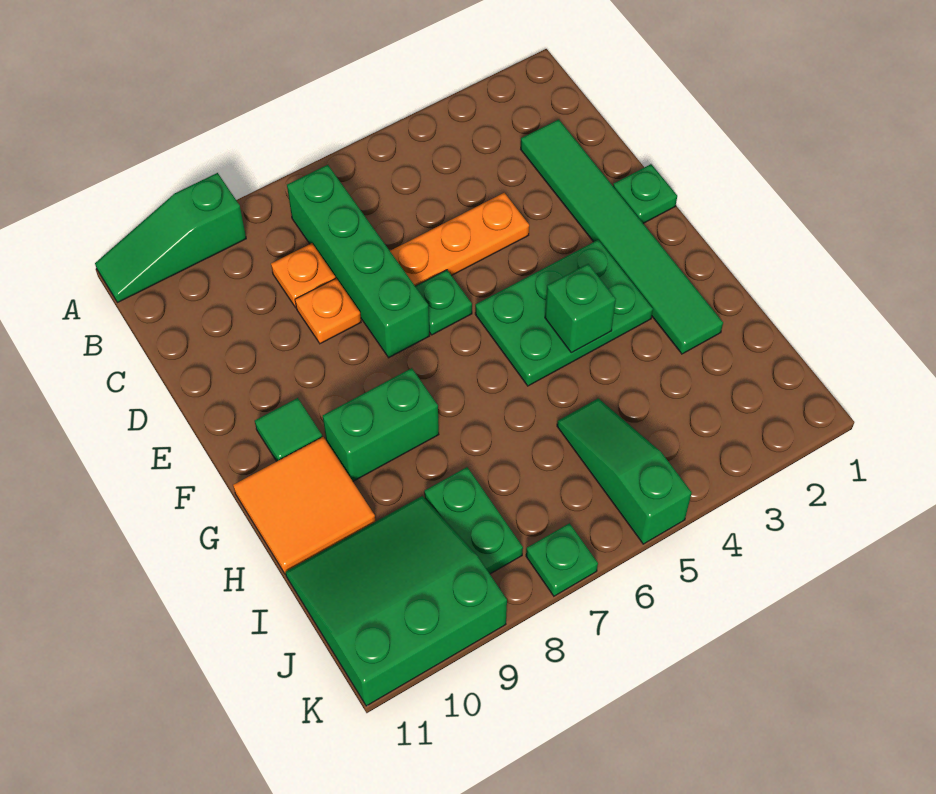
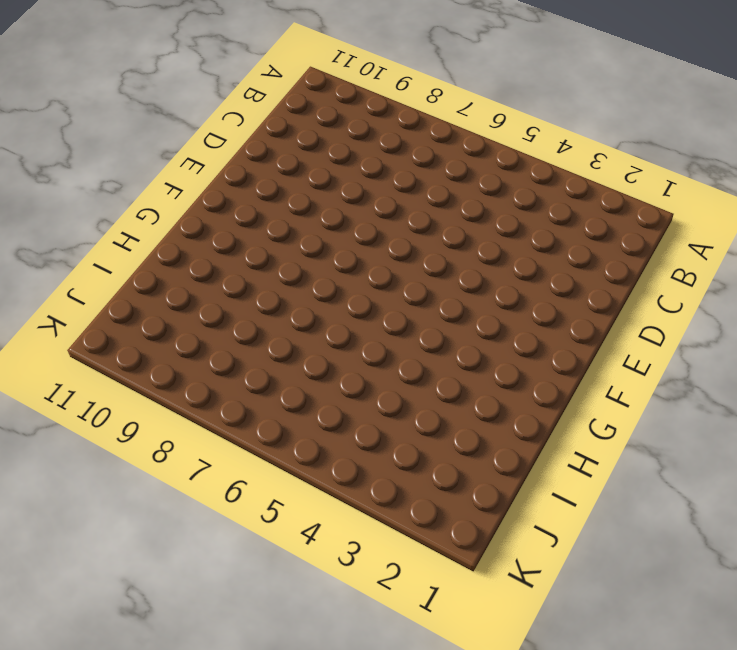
none -> green slope A9:A11 level 1 top 9
none -> green brick B7:E7 level 1
none -> green tile C2:H2 level 1

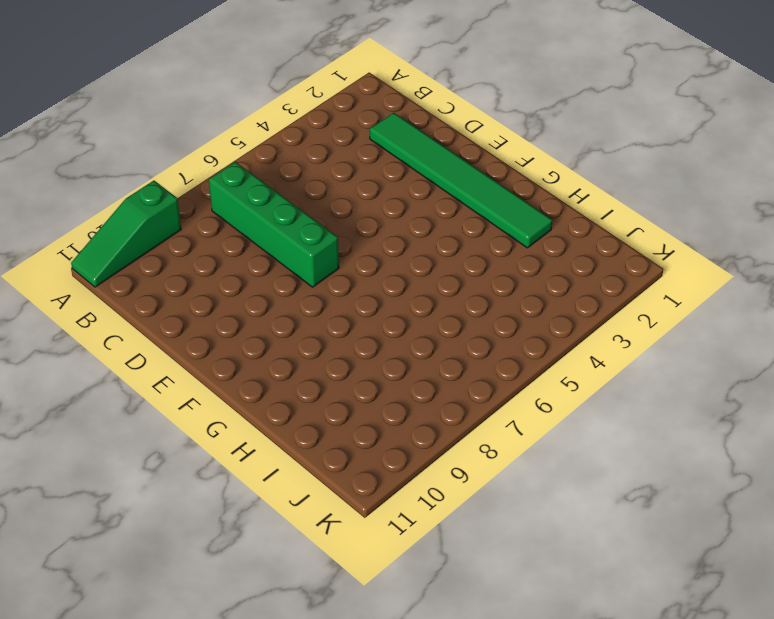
none -> orange plate C8 level 1
none -> orange plate D4:D6 level 1
none -> orange plate D8 level 1

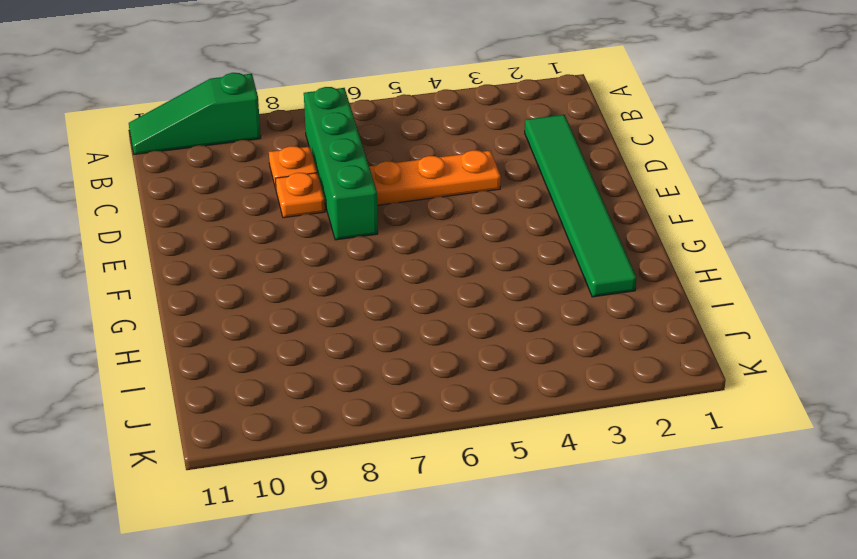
none -> green plate E1 level 1
none -> green plate E6 level 1
none -> green plate F3:G5 level 1

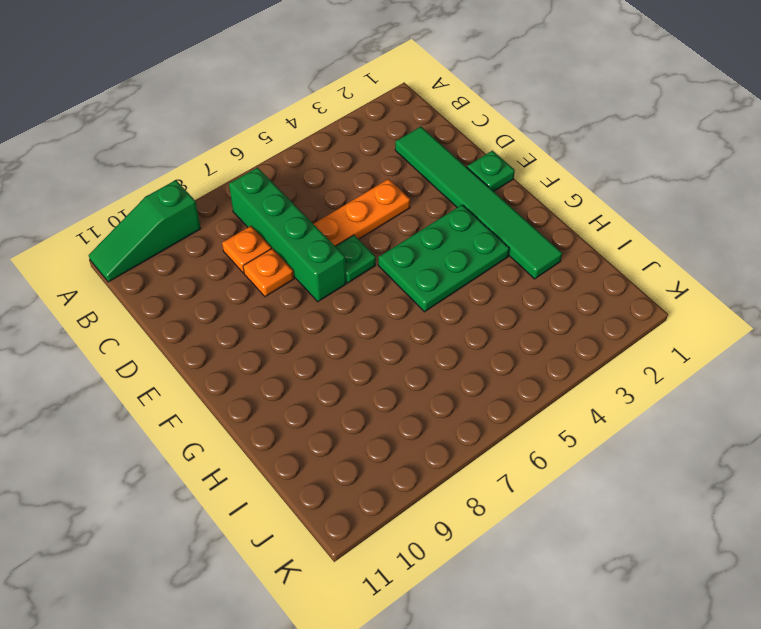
none -> green tile F10 level 1
none -> green brick G8:G9 level 1
none -> orange tile G10:H11 level 1

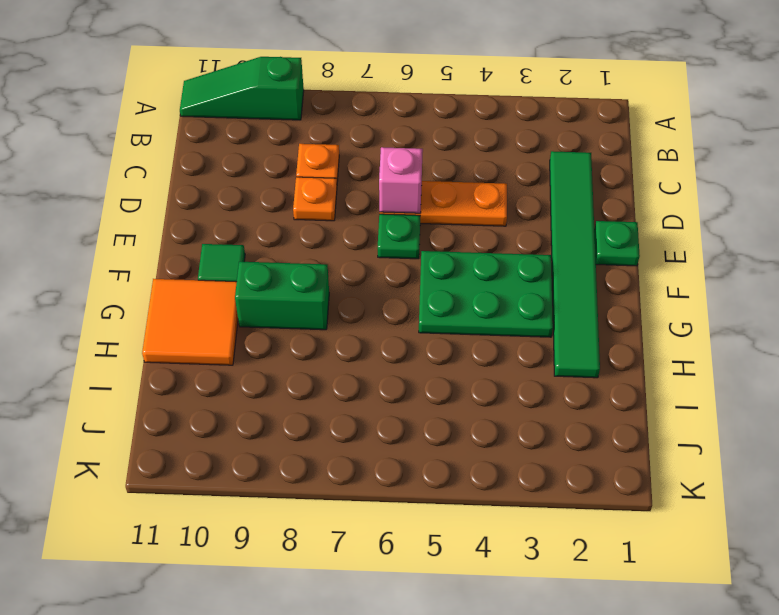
pink brick D6 level 2 -> none
none -> green brick B7:E7 level 1
none -> green slope I5:K5 level 1 top K
none -> green plate I8:J8 level 1

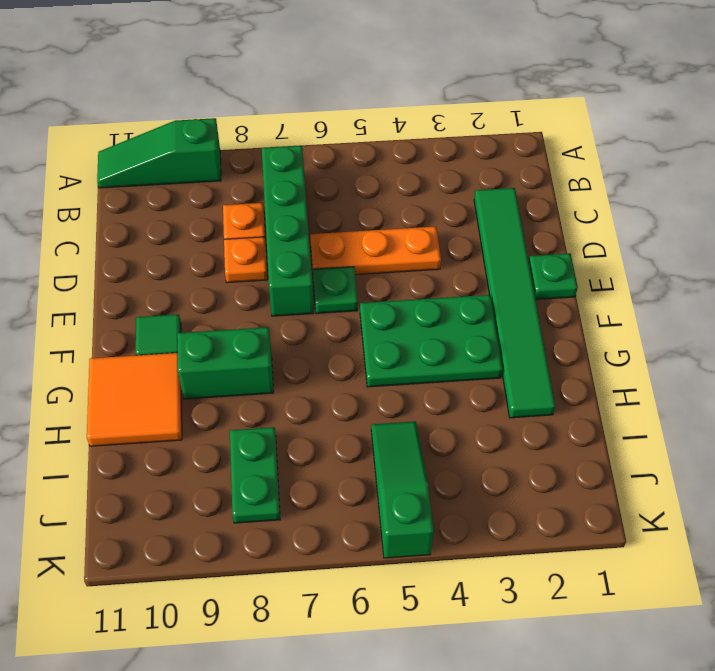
none -> green slope I9:K11 level 1 top K
none -> green plate K7 level 1
none -> green brick G4 level 2

